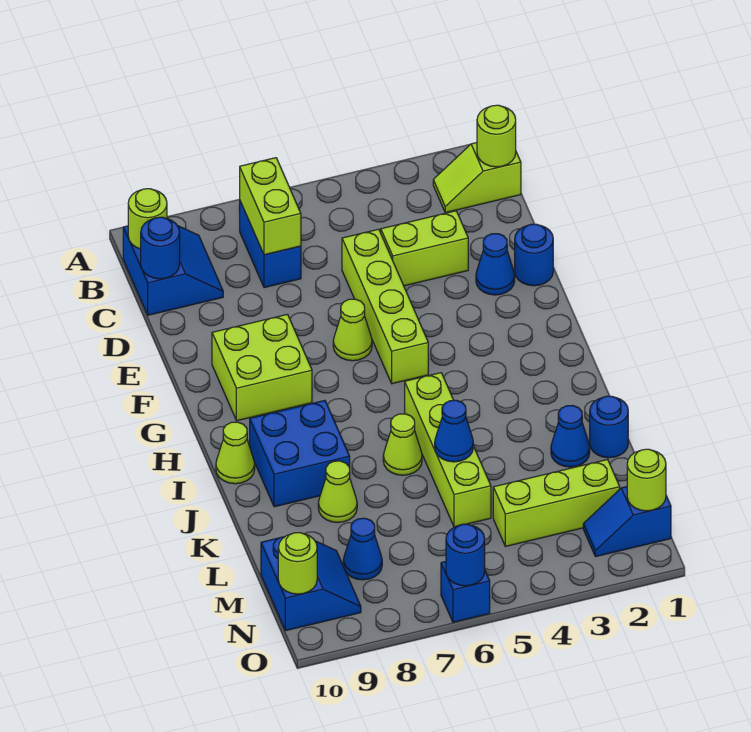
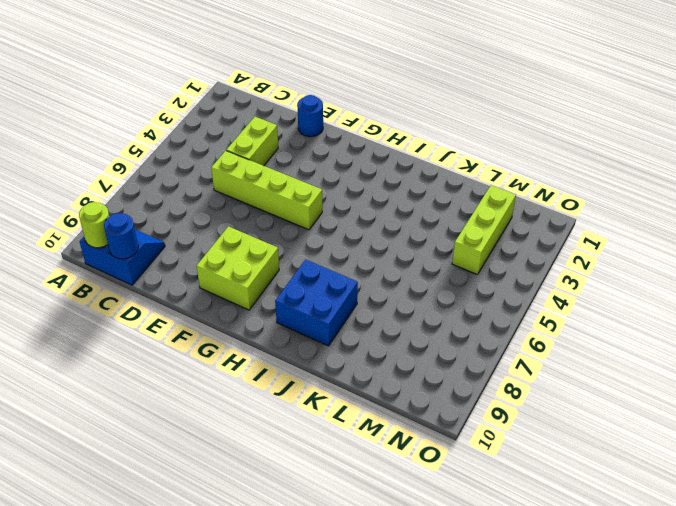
none -> lime slope B1:B2 level 1 top 1
none -> blue brick B7:C7 level 1
none -> blue cone E2 level 1

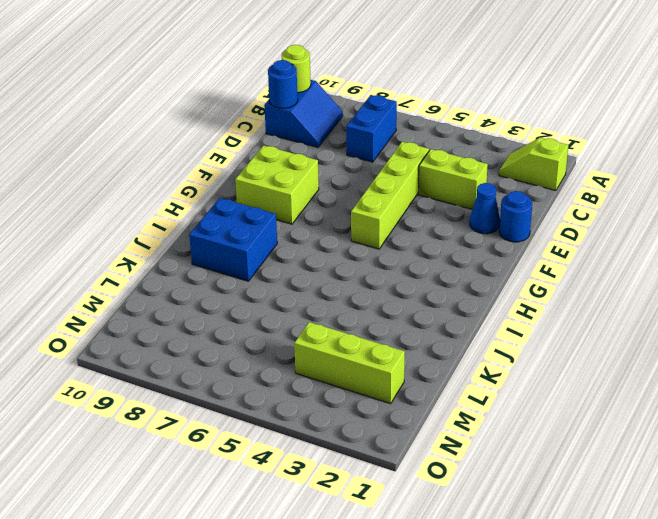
none -> lime cone F6 level 1
none -> lime brick I5:L5 level 1
none -> lime cone I10 level 1

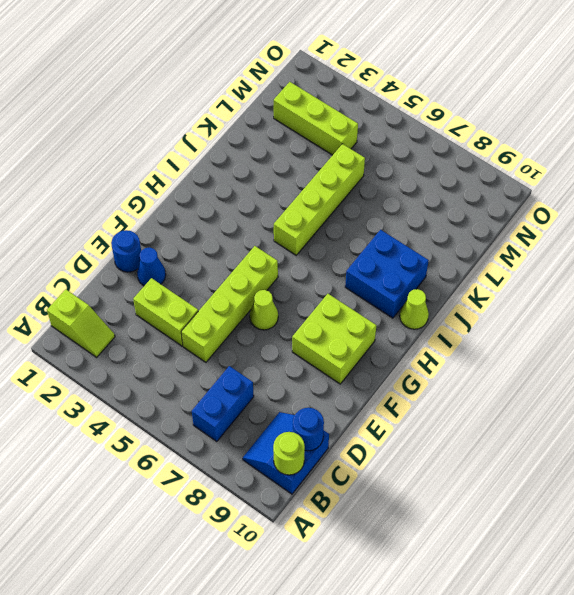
none -> lime cone J6 level 1
none -> blue round brick K1 level 1
none -> blue cone K2 level 1

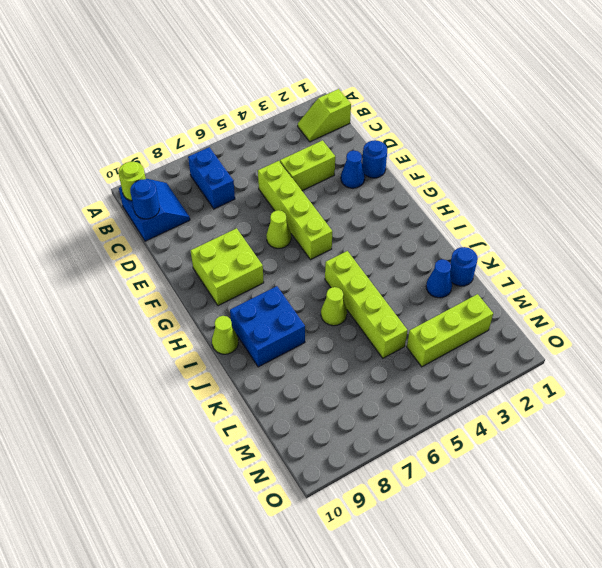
none -> lime cone K8 level 1
none -> blue cone M8 level 1
none -> blue slope M9:N10 level 1 top 10

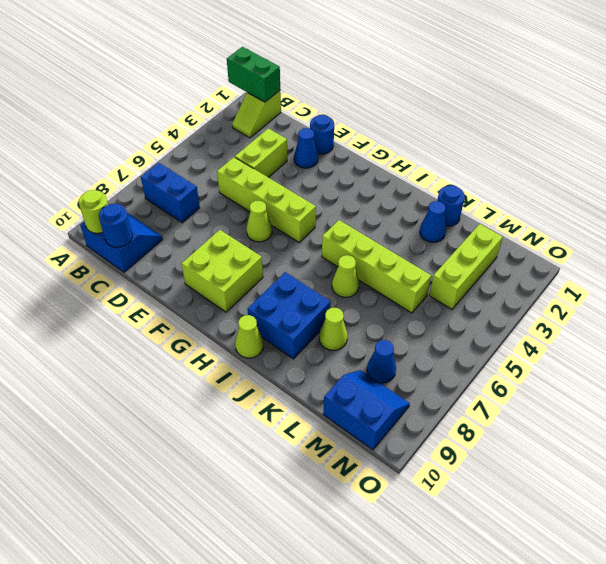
green brick A1:B1 level 2 -> lime round brick B1 level 2
none -> blue slope N1:N2 level 1 top 1
none -> blue brick O6 level 1
none -> lime brick B7:C7 level 2

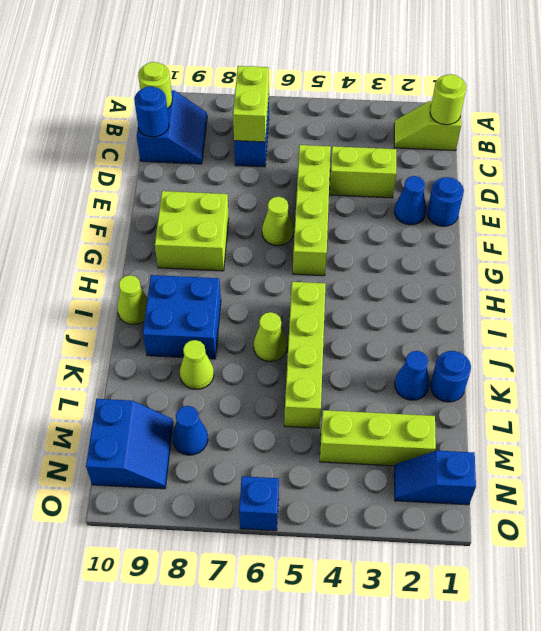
none -> blue cone K5 level 2
none -> lime round brick N1 level 2
none -> lime round brick N10 level 2

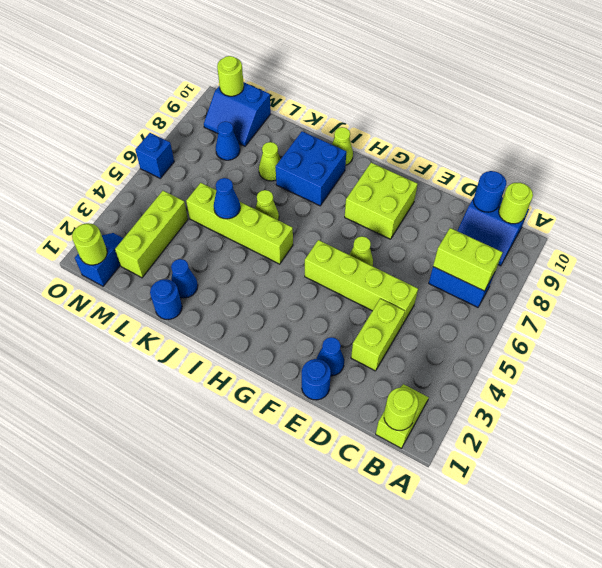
none -> blue round brick O6 level 2

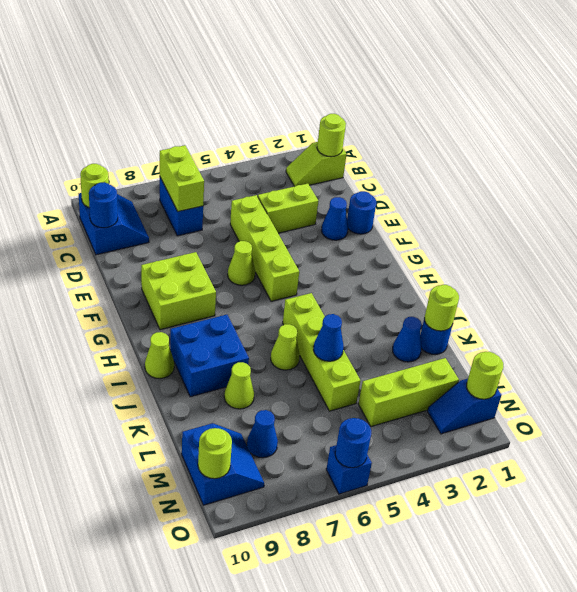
lime round brick K1 level 2 -> none

